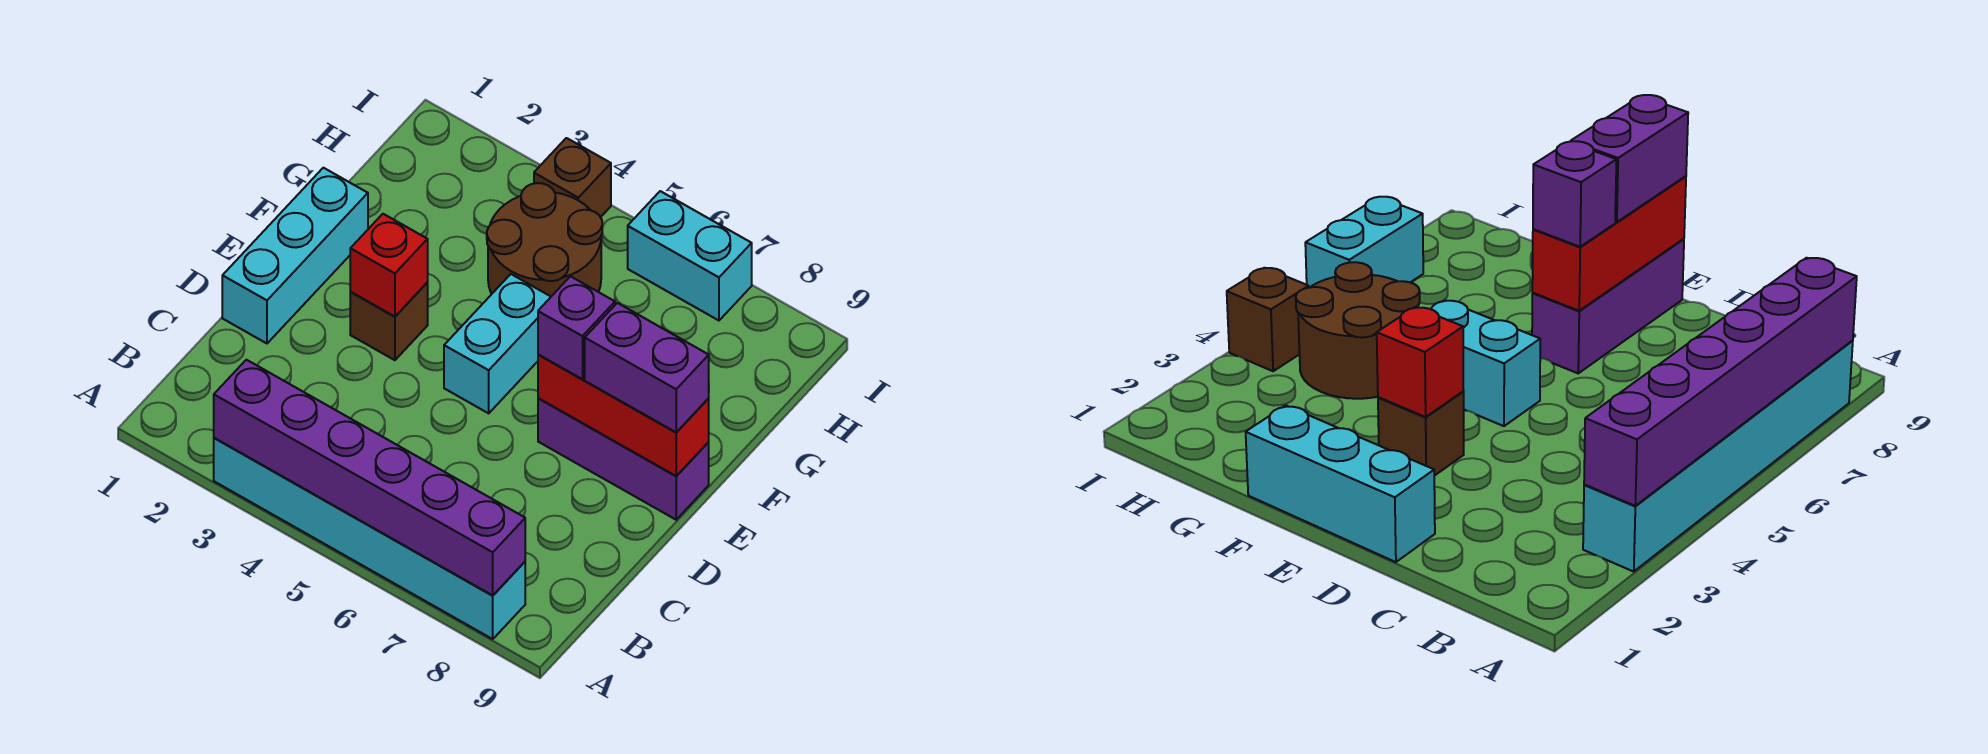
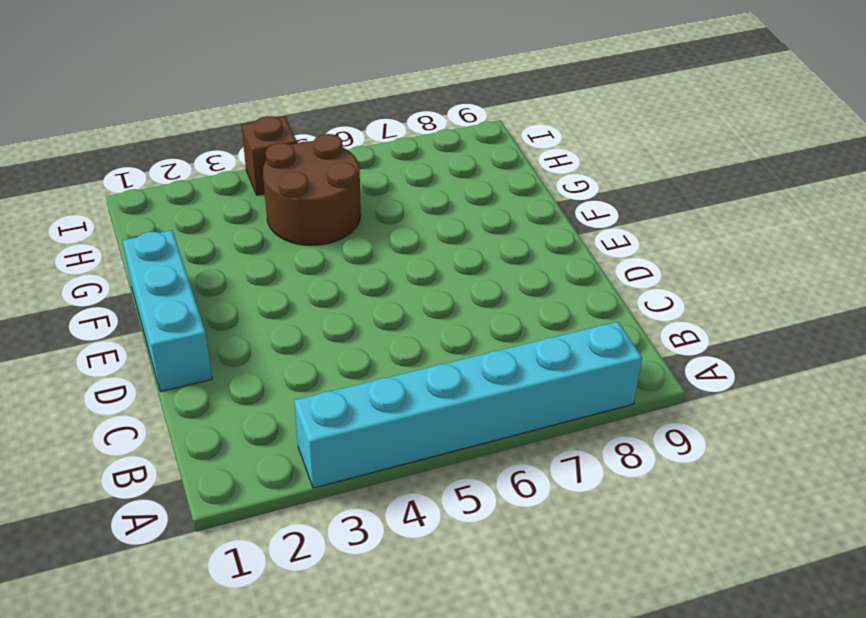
none -> brown brick E3 level 1
none -> cyan brick E5:F5 level 1
none -> purple brick E7:E9 level 1

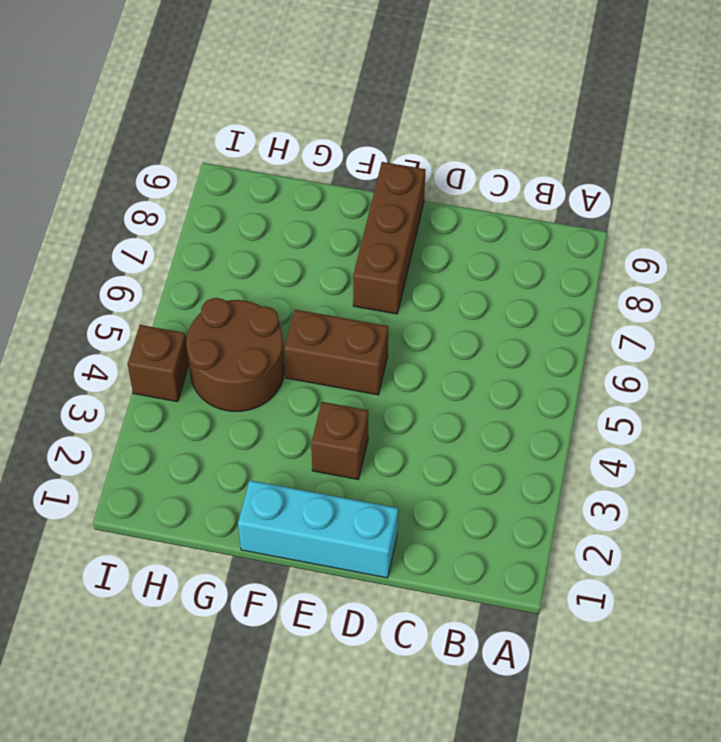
brown brick E5:F5 level 1 -> cyan brick E5:F5 level 1
brown brick E7:E9 level 1 -> purple brick E7:E9 level 1
none -> cyan brick A3:A8 level 1
none -> cyan brick I6:I7 level 1
none -> purple brick A3:A8 level 2

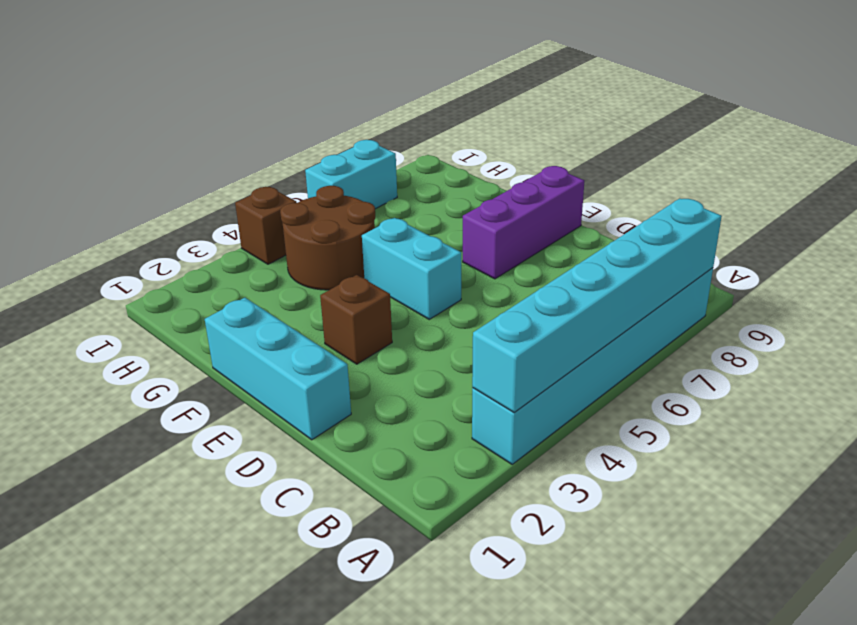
cyan brick A3:A8 level 2 -> purple brick A3:A8 level 2
none -> red brick E3 level 2
none -> red brick E7:E9 level 2
none -> purple brick E7 level 3

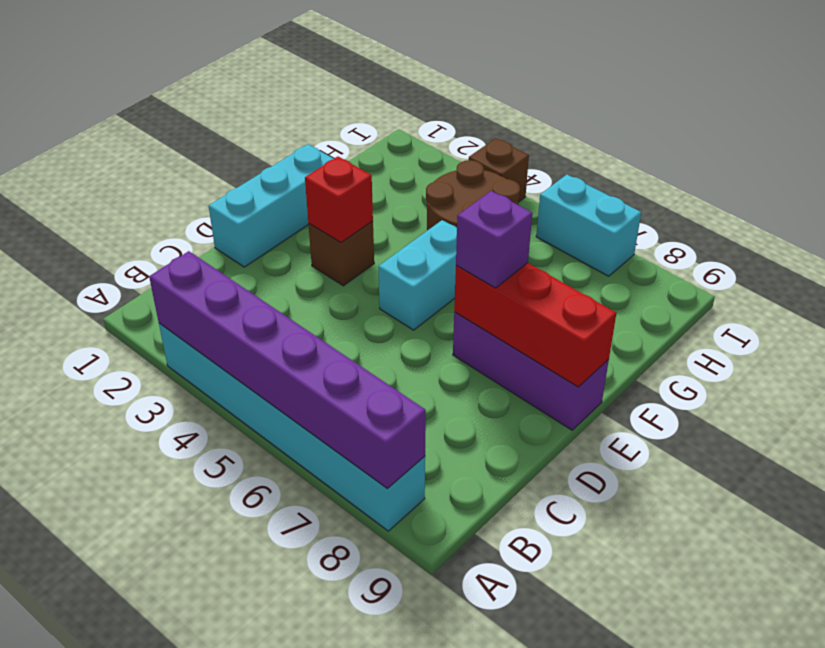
none -> purple brick E8:E9 level 3

